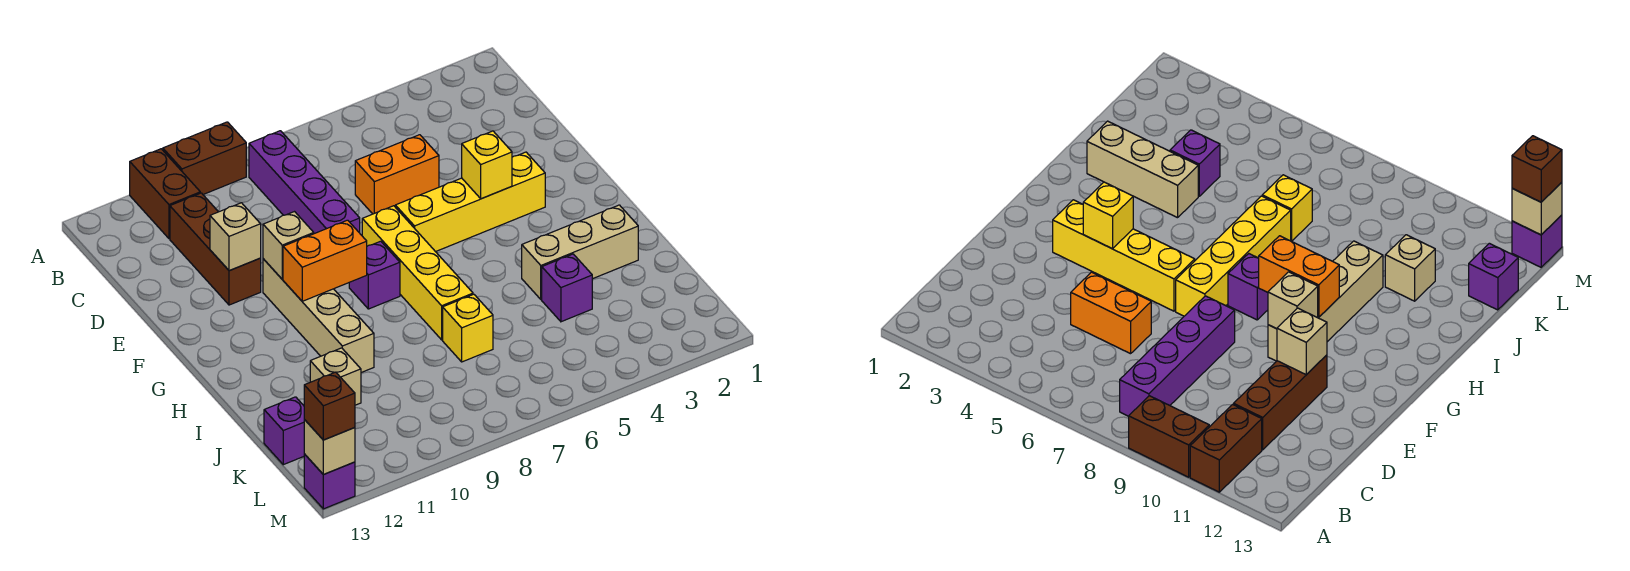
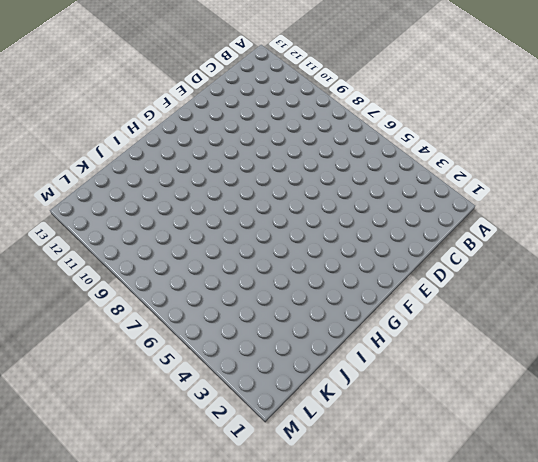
none -> brown brick A9:A10 level 1
none -> brown brick A11:B11 level 1
none -> purple brick B8:E8 level 1

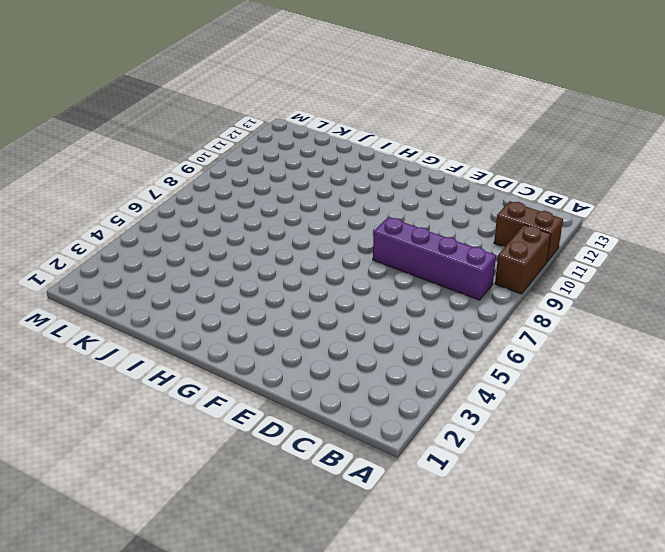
none -> brown brick C11:E11 level 1
none -> orange brick D5:D6 level 1
none -> yellow brick F3:F6 level 1

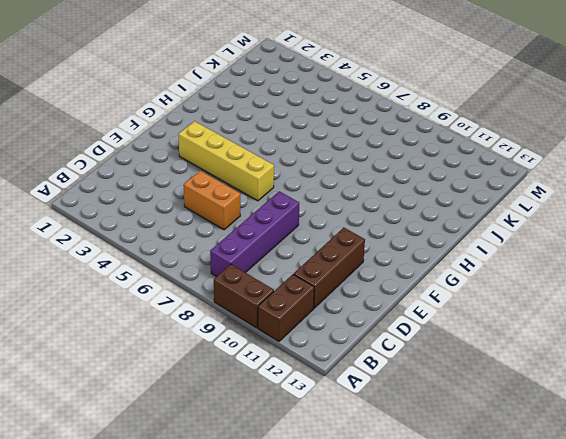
none -> yellow brick F7:I7 level 1
none -> tan brick F10:I10 level 1
none -> purple brick G8 level 1

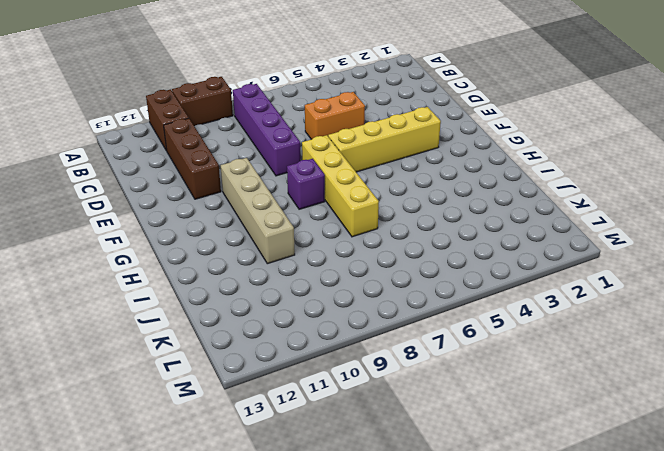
none -> tan brick I2:I4 level 1
none -> purple brick J4 level 1
none -> yellow brick J7 level 1

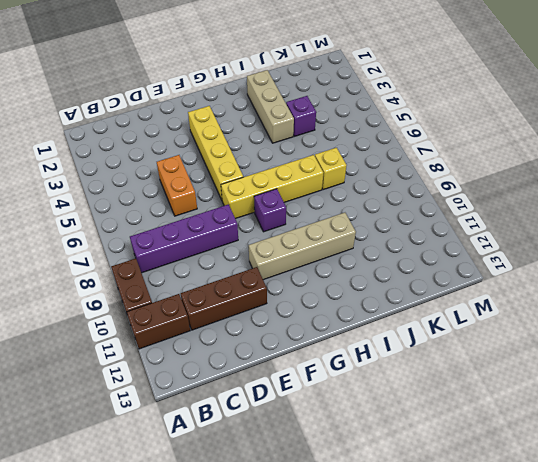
none -> tan brick J11 level 1
none -> purple brick K13 level 1
none -> purple brick M13 level 1

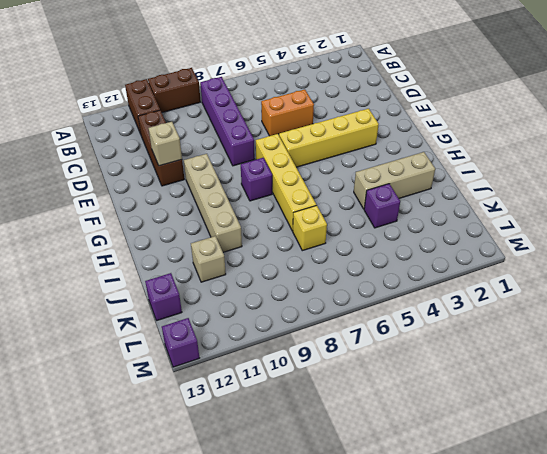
none -> yellow brick F4 level 2
none -> tan brick F10 level 2
none -> orange brick G9:G10 level 2

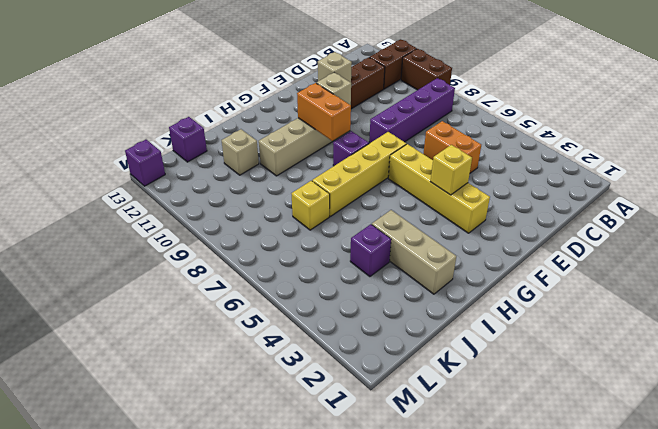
none -> tan brick M13 level 2
none -> brown brick M13 level 3

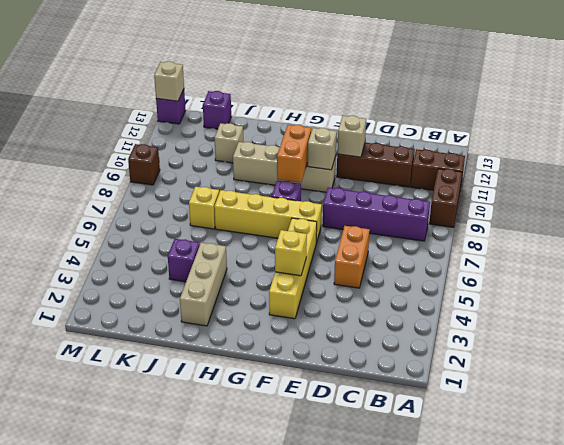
brown brick M9 level 1 -> brown brick M13 level 3

